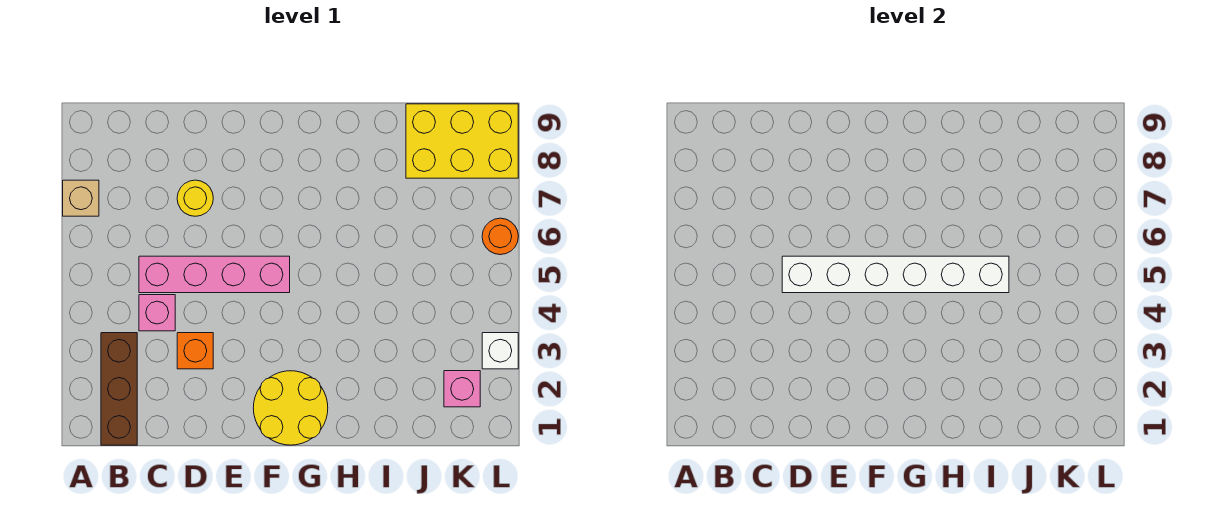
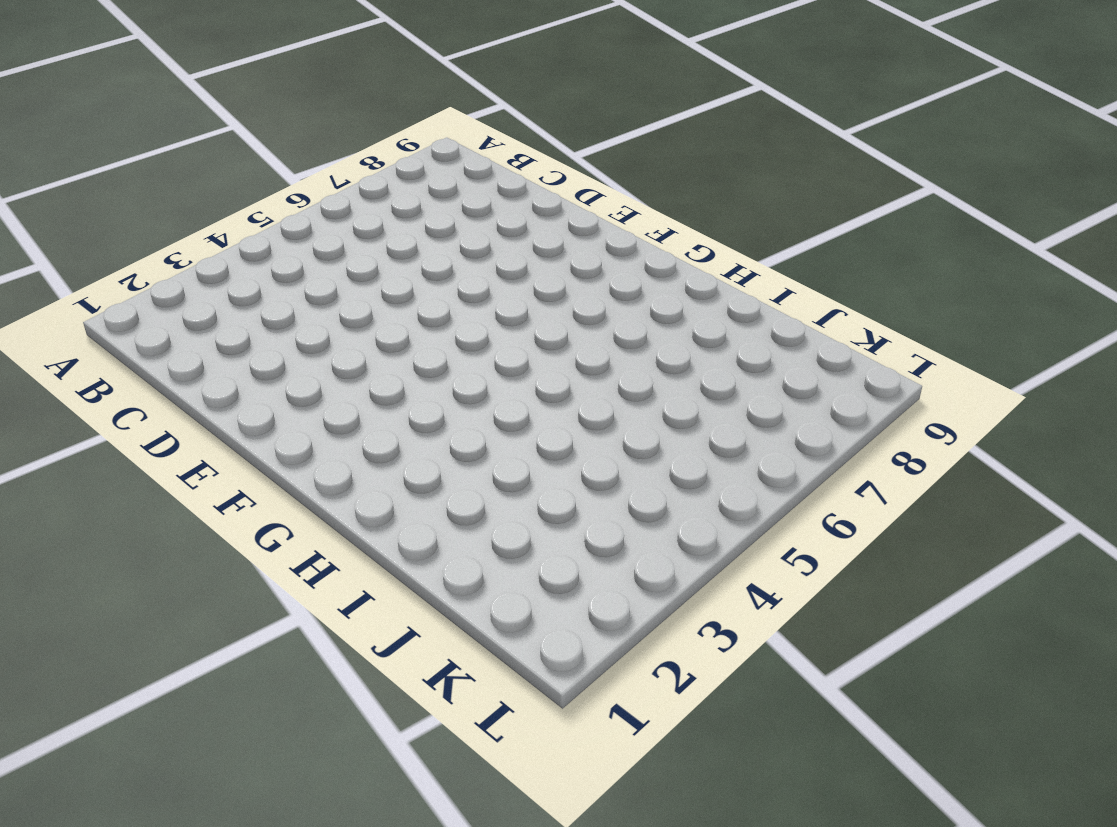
none -> tan brick A7 level 1
none -> brown brick B1:B3 level 1
none -> pink brick C4 level 1

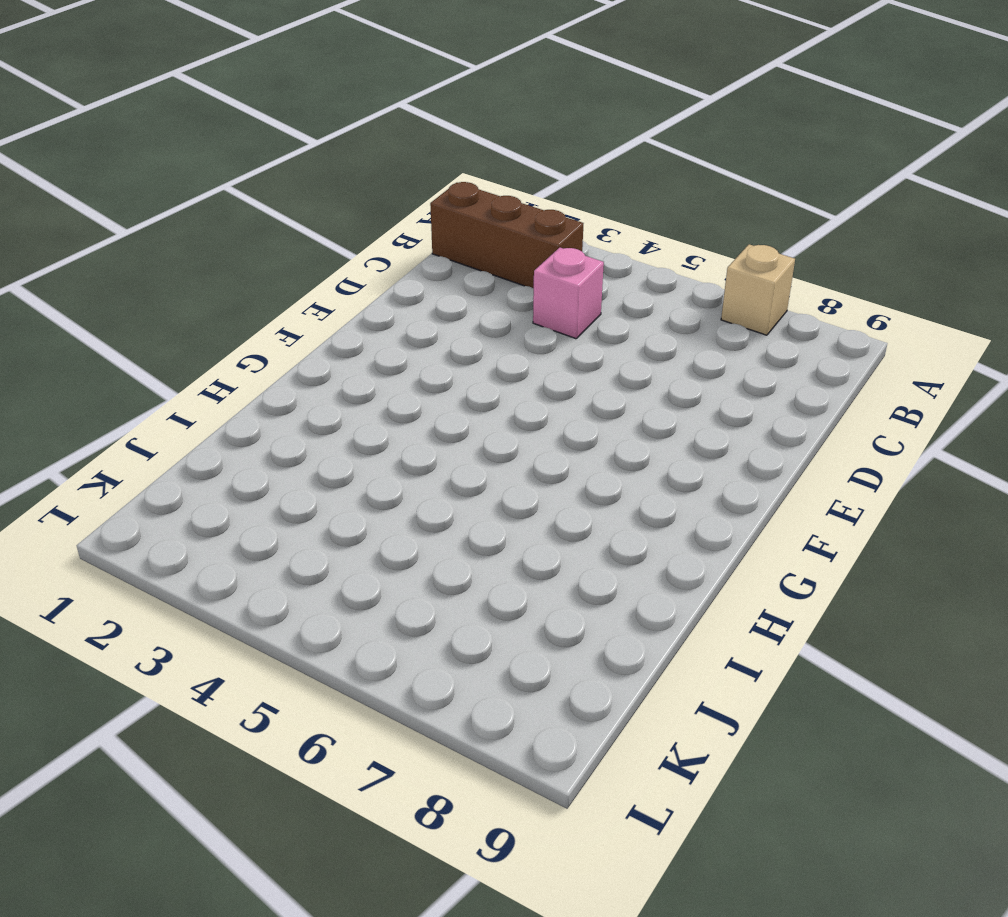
none -> pink brick C5:F5 level 1
none -> orange brick D3 level 1
none -> yellow round brick D7 level 1

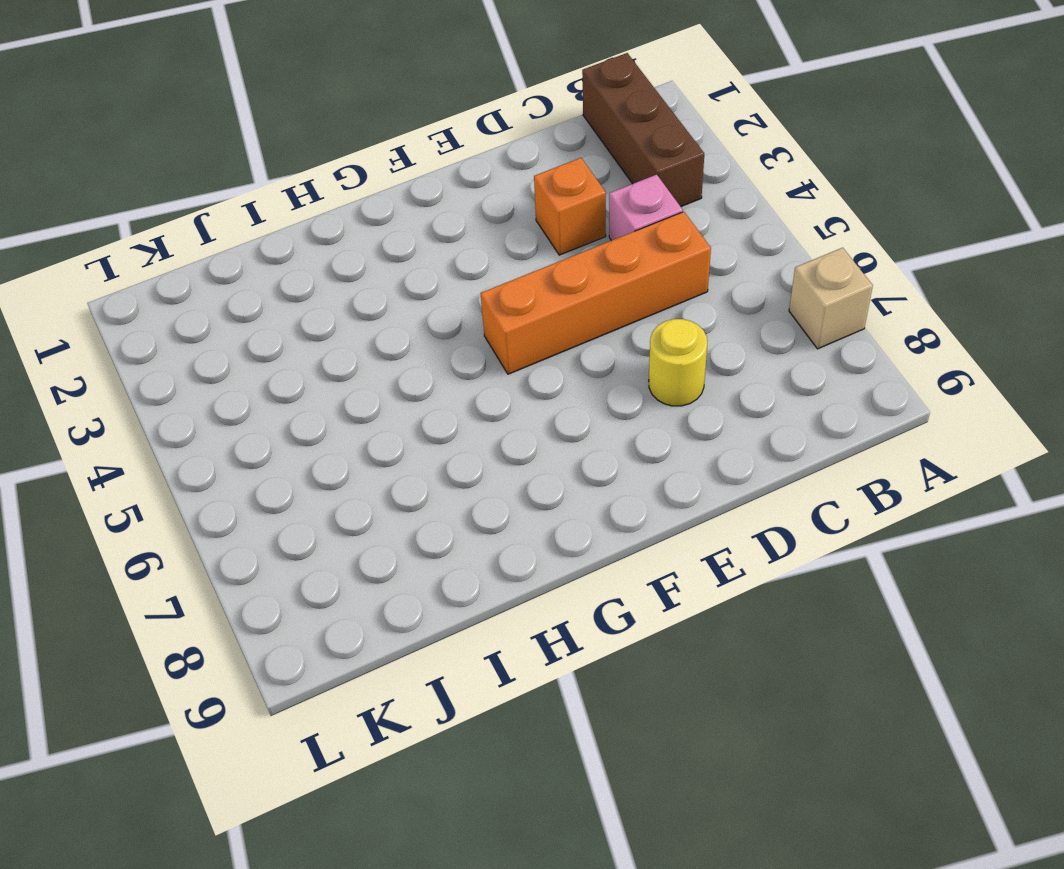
orange brick C5:F5 level 1 -> pink brick C5:F5 level 1
none -> yellow round brick F1:G2 level 1
none -> yellow brick J8:L9 level 1
none -> pink brick K2 level 1

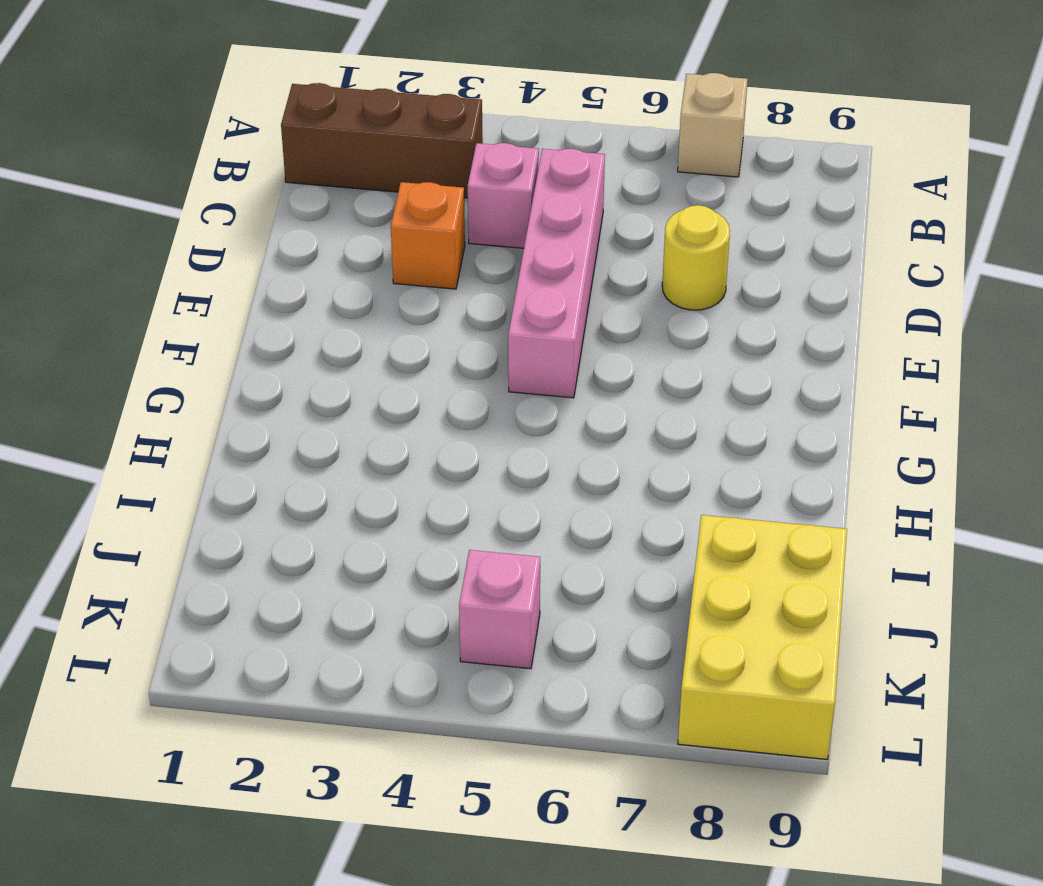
pink brick K5 level 1 -> pink brick K2 level 1
none -> yellow round brick F1:G2 level 1
none -> white brick L3 level 1
none -> orange round brick L6 level 1

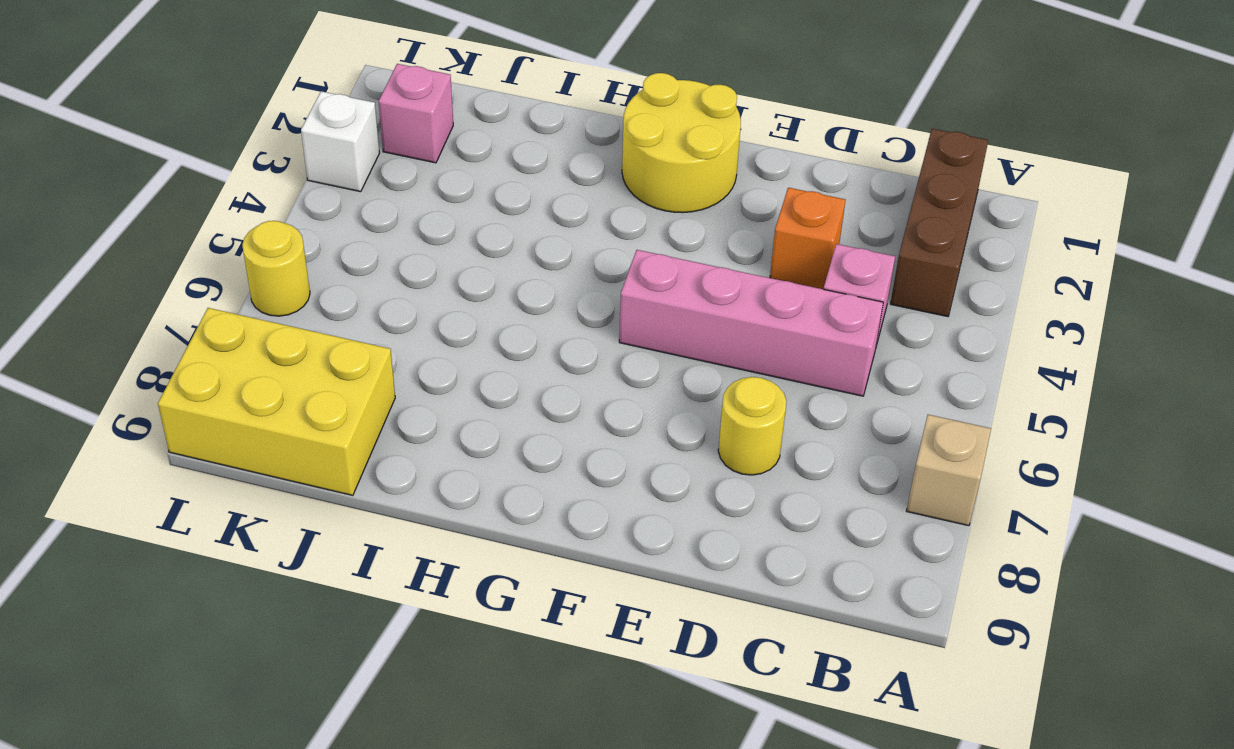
yellow round brick L6 level 1 -> orange round brick L6 level 1
none -> white brick D5:I5 level 2

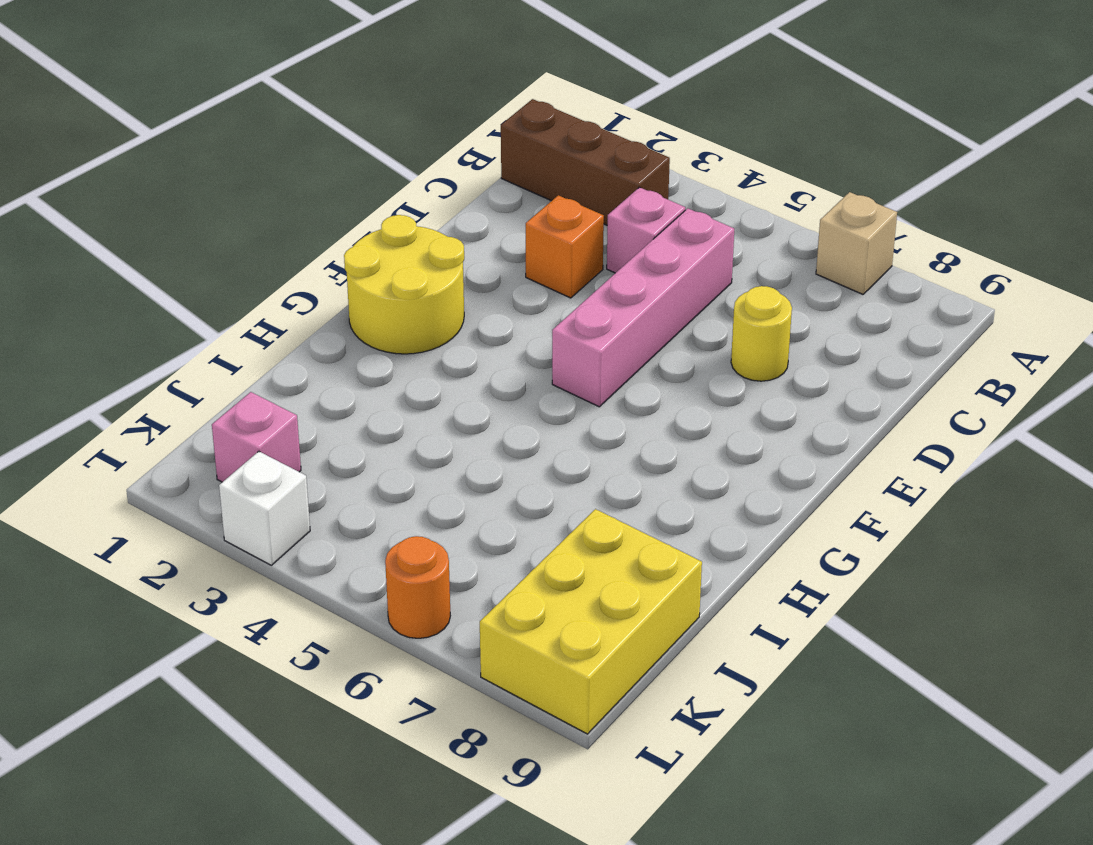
none -> white brick D5:I5 level 2

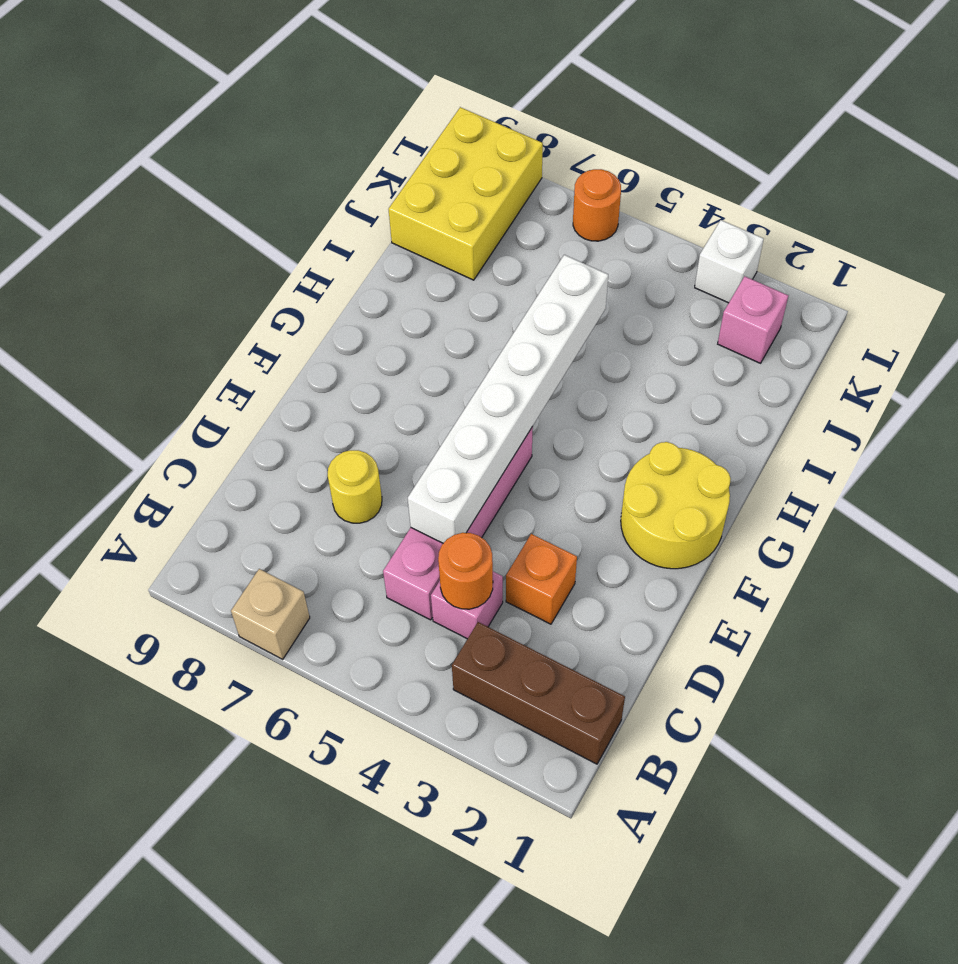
orange round brick C4 level 2 -> none

